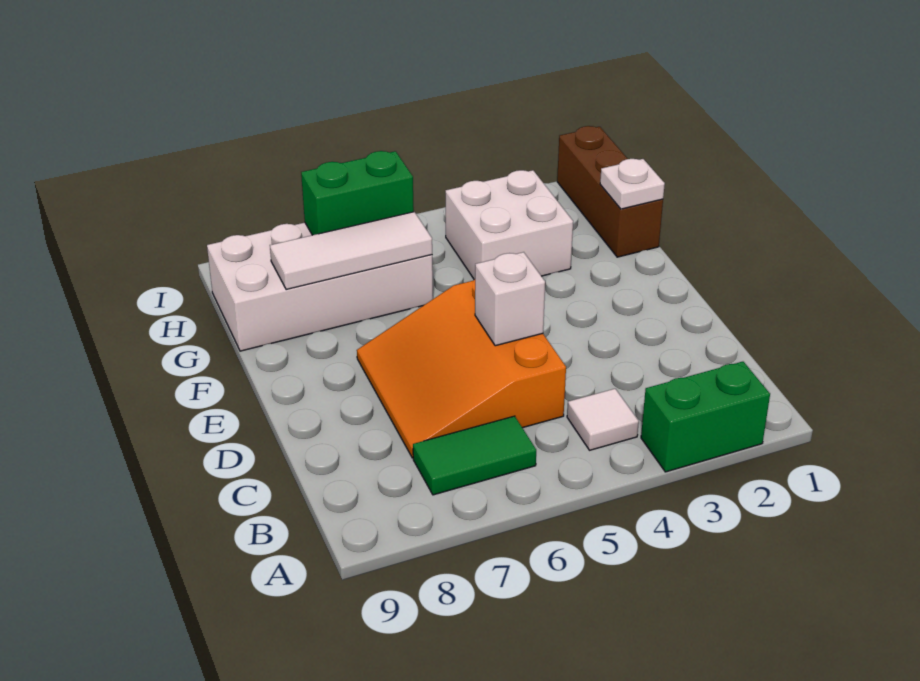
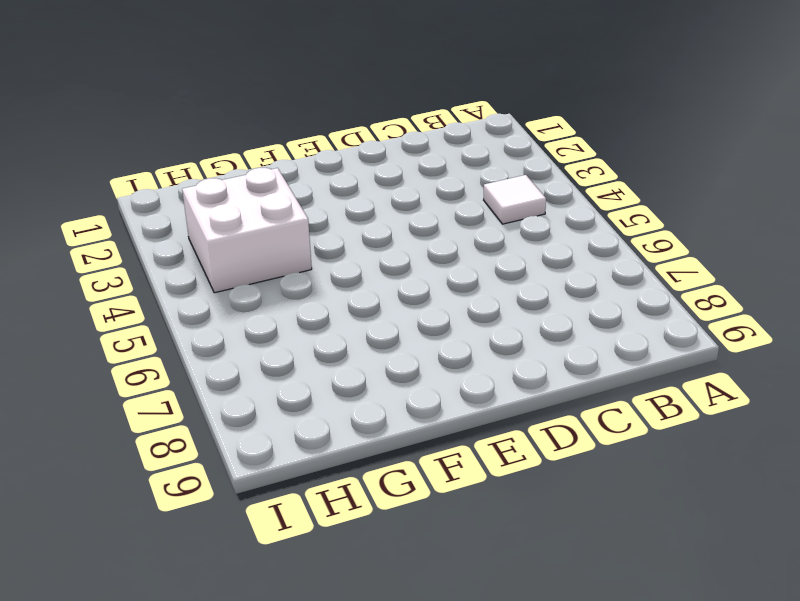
none -> green brick A2:A3 level 1
none -> green tile B6:B7 level 1

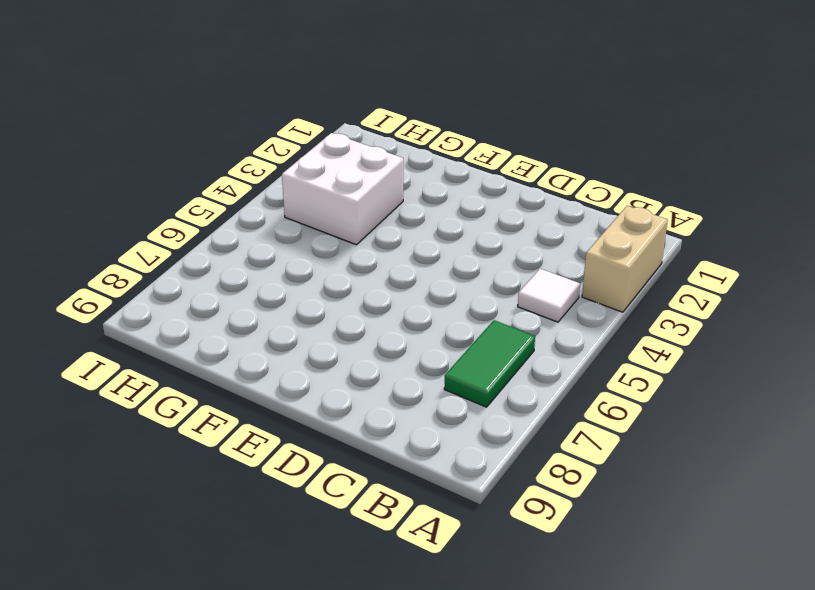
tan brick A2:A3 level 1 -> green brick A2:A3 level 1
none -> orange slope C5:E7 level 1 top 5
none -> brown brick G1:I1 level 1

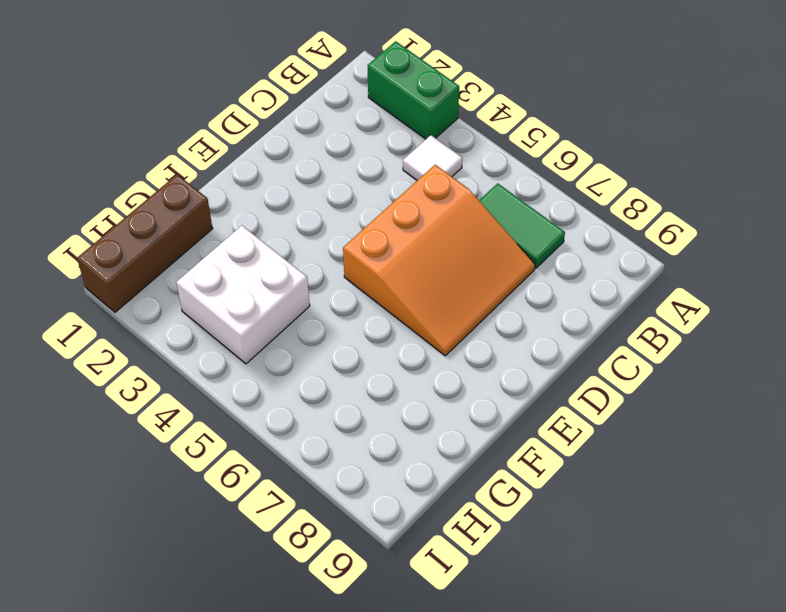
none -> white brick G6:H9 level 1
none -> white brick D5 level 2

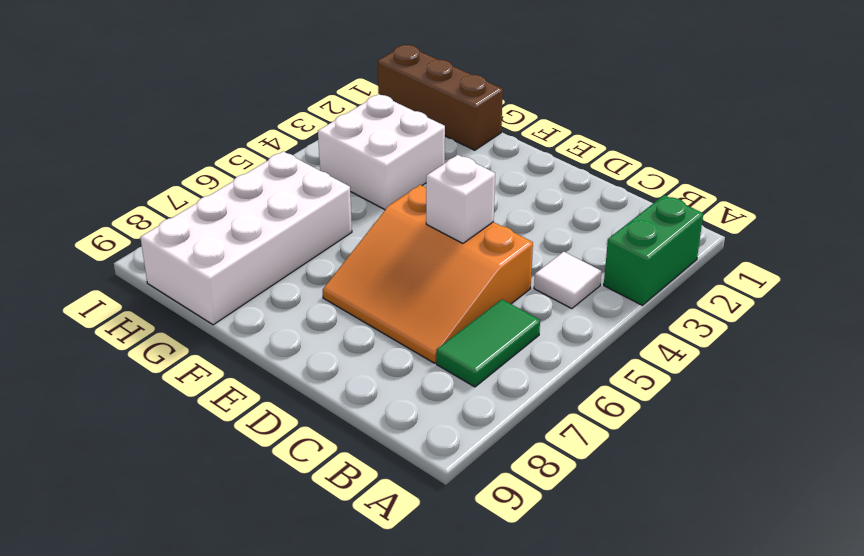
none -> white plate G1 level 2
none -> white tile G6:G8 level 2

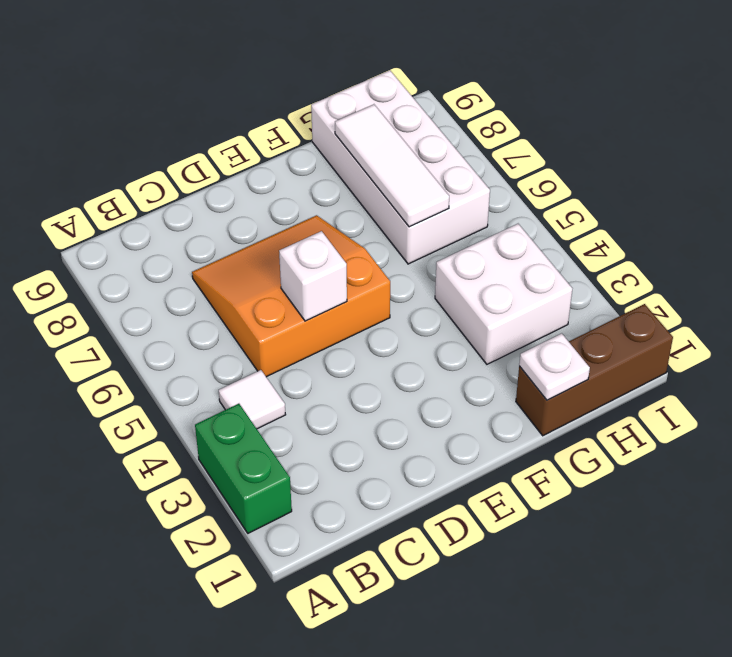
none -> green tile B6:B7 level 1
none -> green brick H6:H7 level 2

